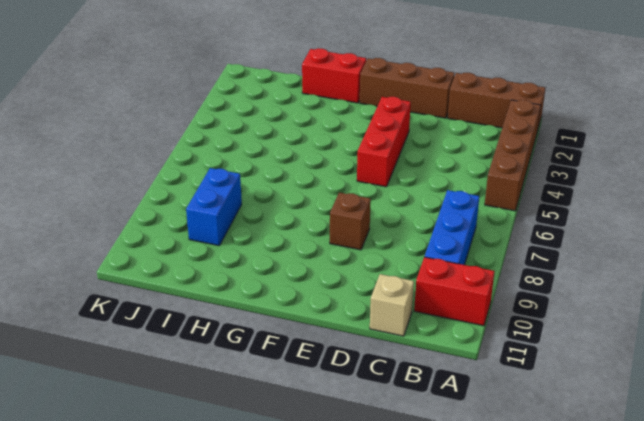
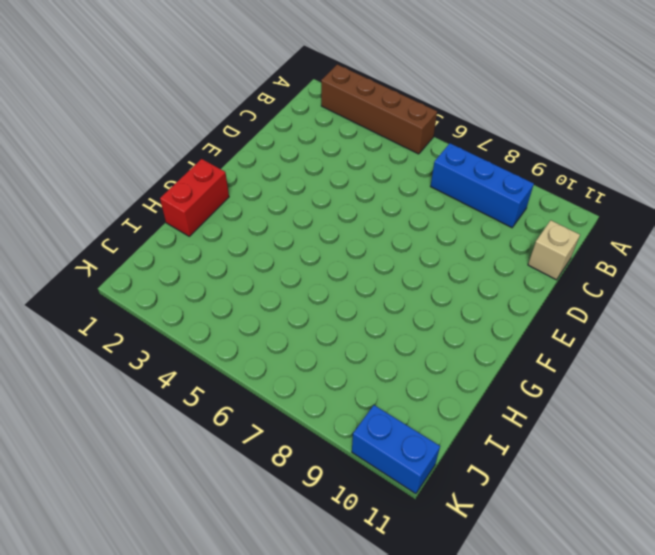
blue brick K10:K11 level 1 -> blue brick I8:I9 level 1
none -> brown brick A1:C1 level 1
none -> red brick A10:B10 level 1

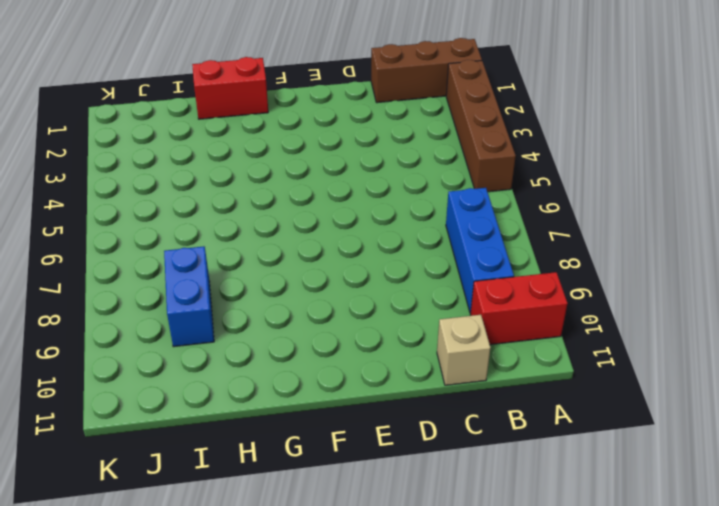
none -> brown brick D1:F1 level 1
none -> red brick E3:E5 level 1

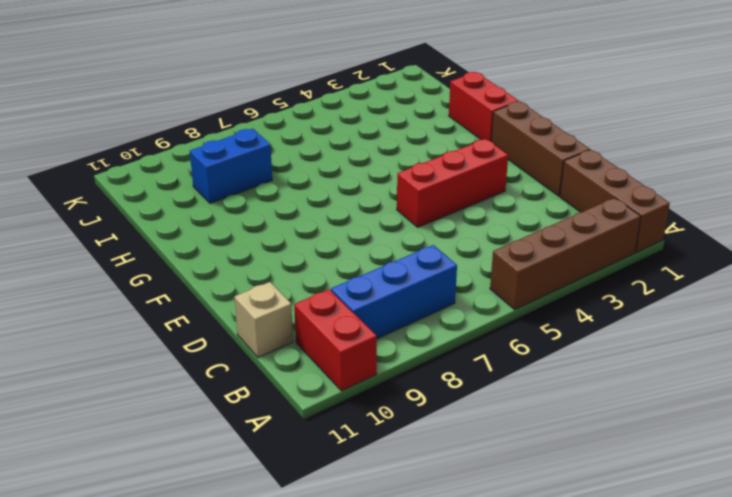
none -> brown brick E8 level 1

